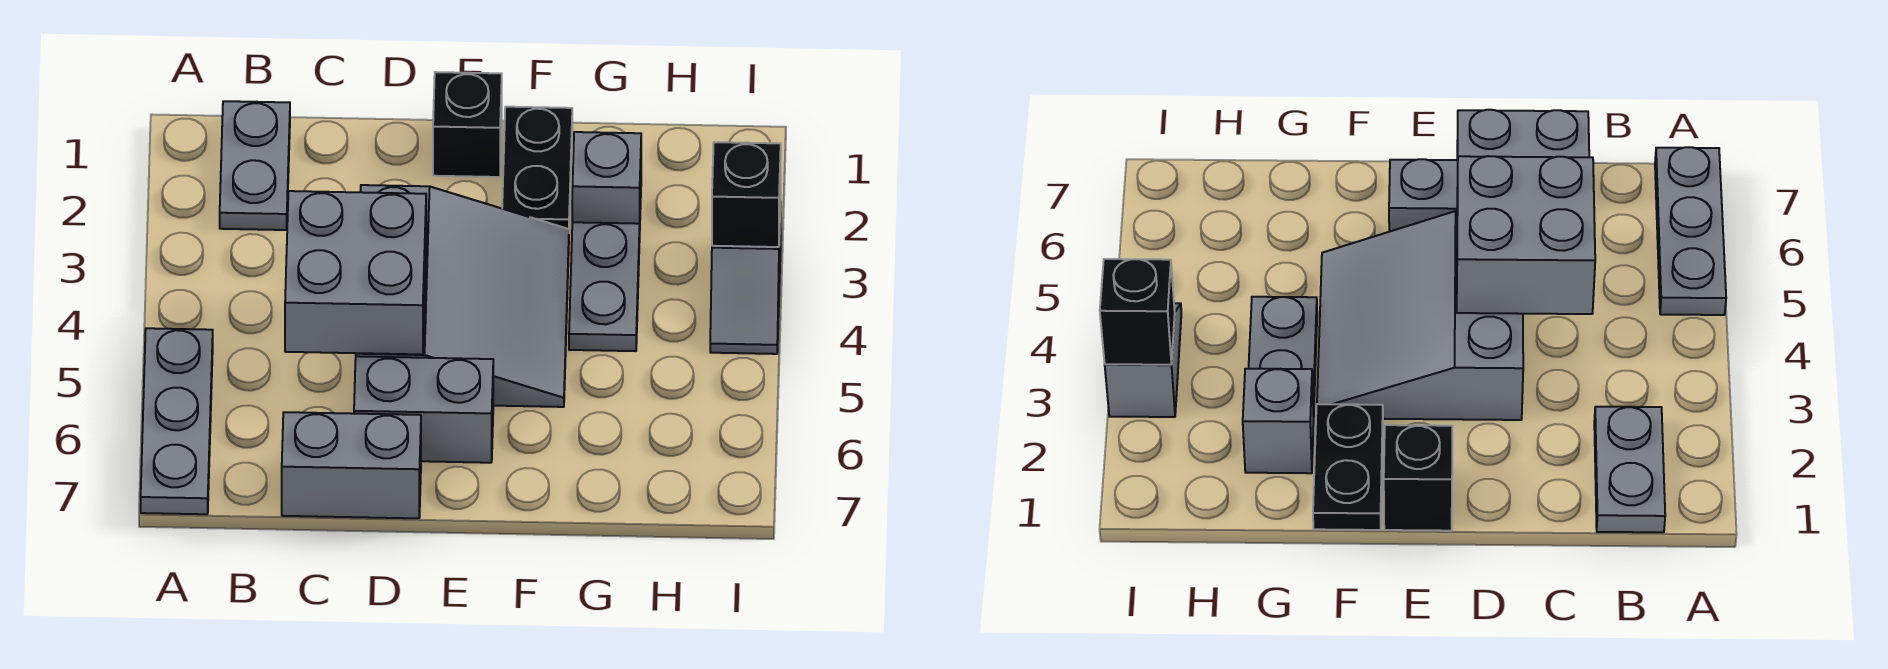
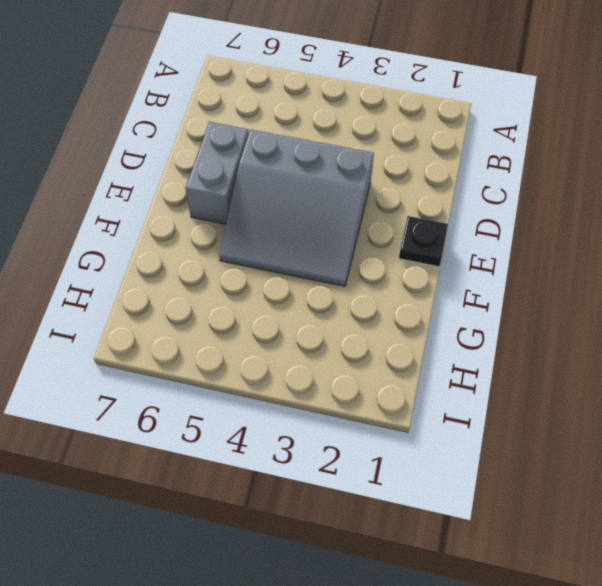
black plate E1 level 1 -> black brick E1 level 1
none -> grey plate A5:A7 level 1
none -> grey plate B1:B2 level 1
none -> grey brick C7:D7 level 1

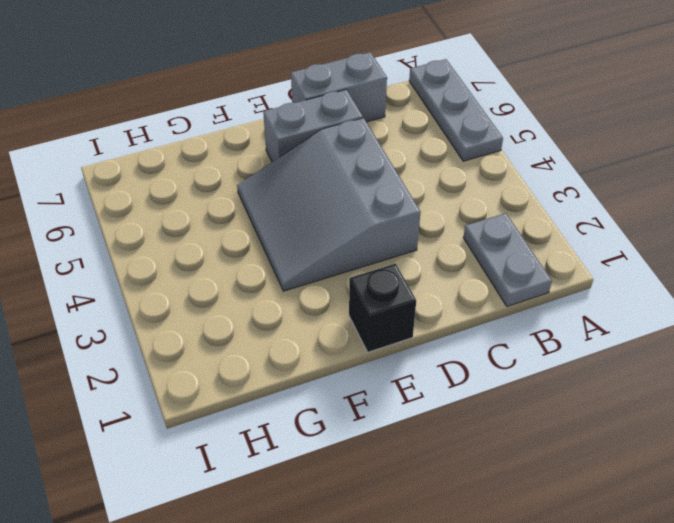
none -> black plate F1:F2 level 1
none -> grey brick G2 level 1
none -> grey plate G3:G4 level 1

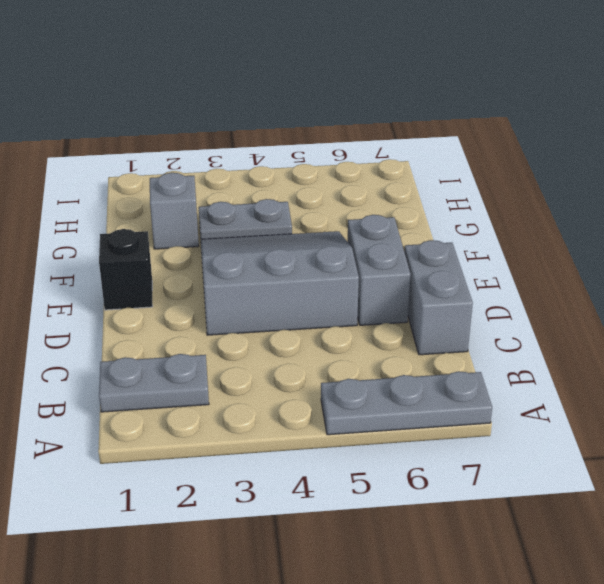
none -> black plate F1:F2 level 1
none -> grey slope I3:I4 level 1 top 3
none -> grey brick C4:D5 level 2

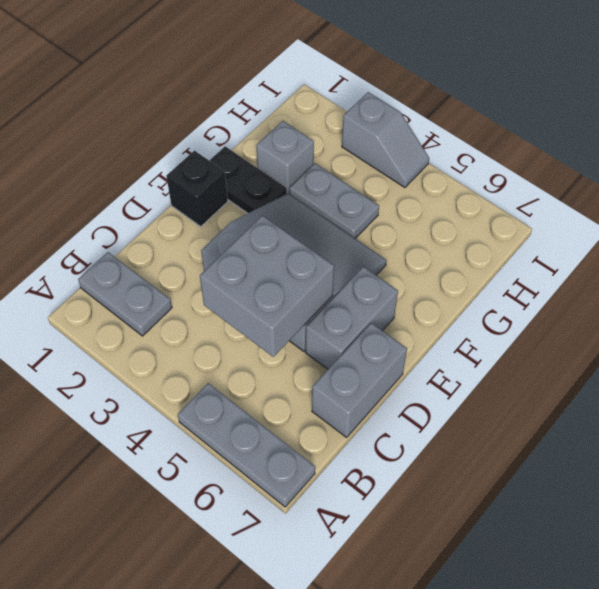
none -> black brick I3 level 2

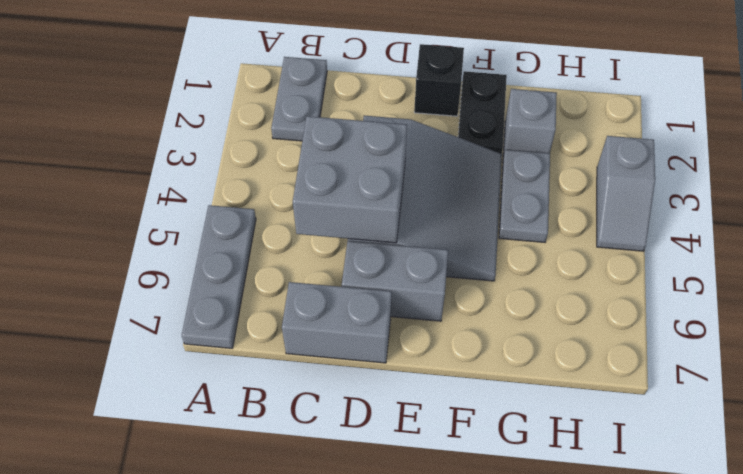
none -> black brick I3 level 2

